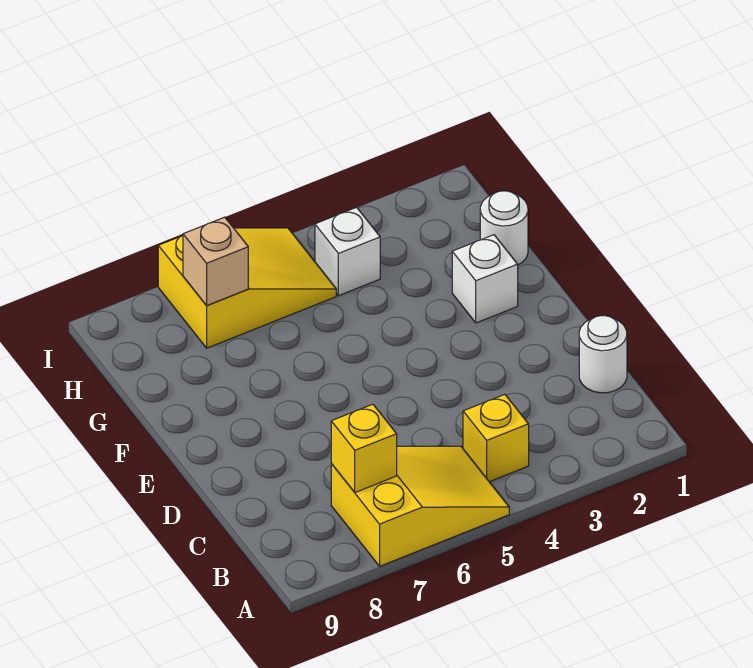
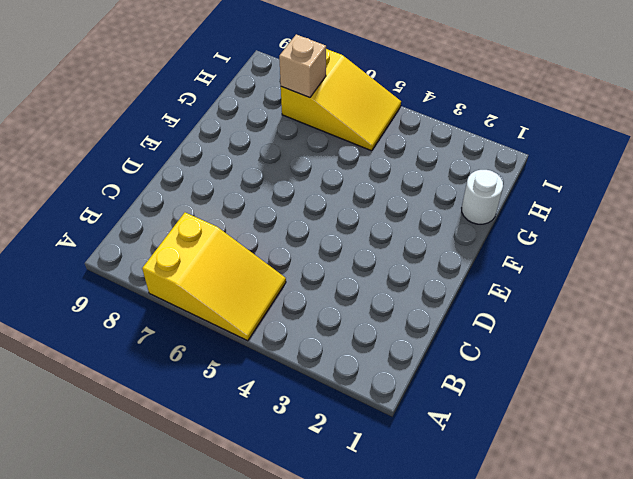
none -> yellow brick B4 level 1
none -> white round brick C1 level 1

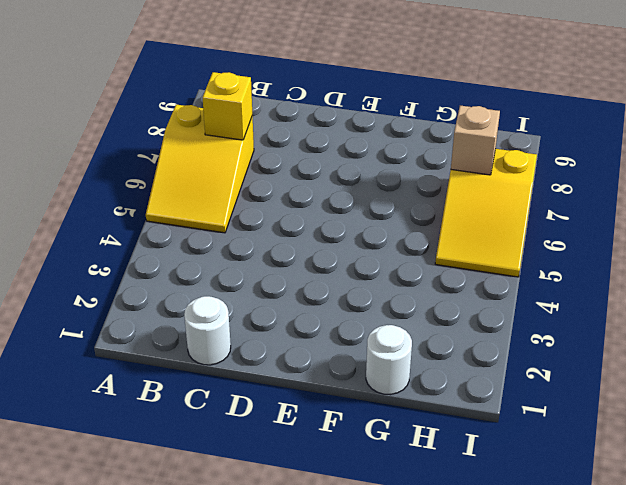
none -> yellow brick B4 level 1
none -> white brick F2 level 1

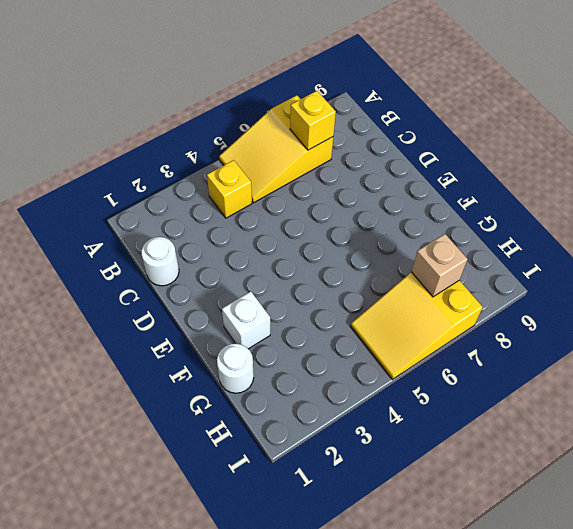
none -> white brick H4 level 1

